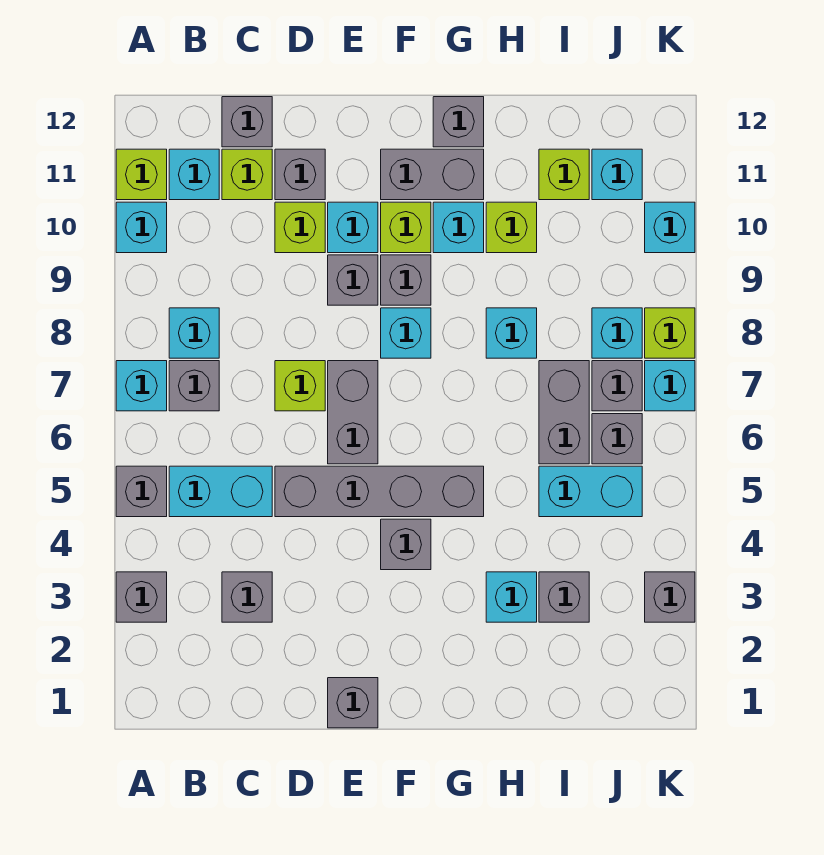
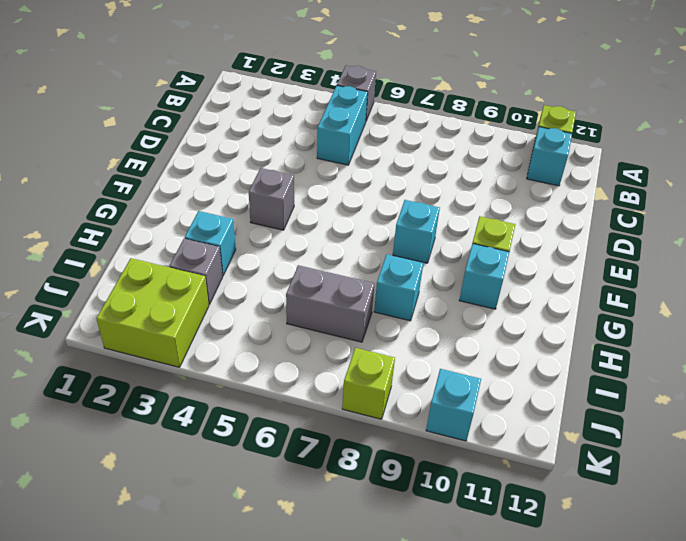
lime brick J2:K3 level 1 -> grey brick K3 level 1
none -> grey brick A3 level 1
none -> cyan brick A7 level 1
none -> cyan brick A10 level 1
none -> grey brick B7 level 1

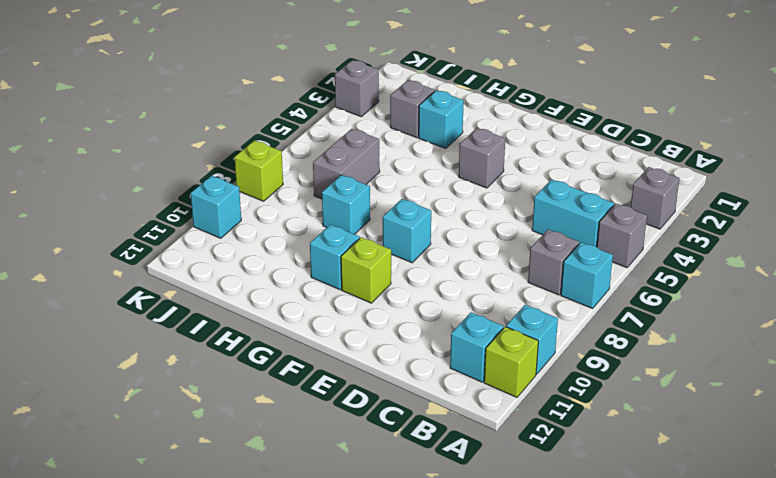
none -> cyan brick B8 level 1
none -> grey brick C3 level 1
none -> lime brick C11 level 1
none -> grey brick C12 level 1

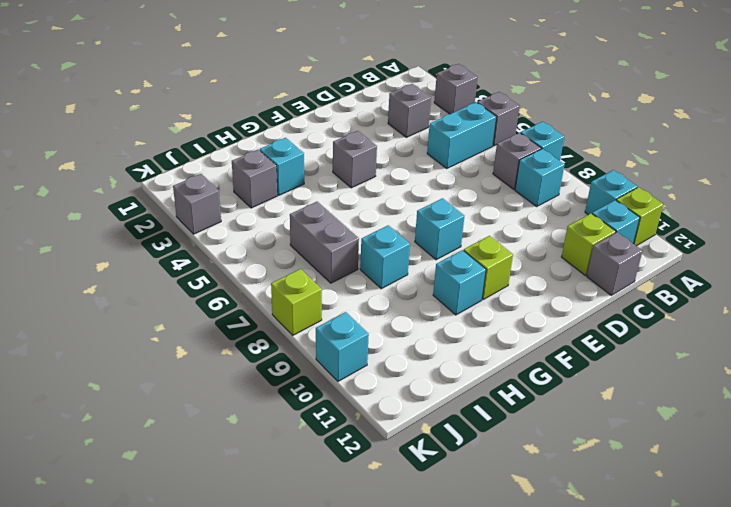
none -> grey brick D5:G5 level 1
none -> lime brick D7 level 1
none -> lime brick D10 level 1
none -> grey brick D11 level 1

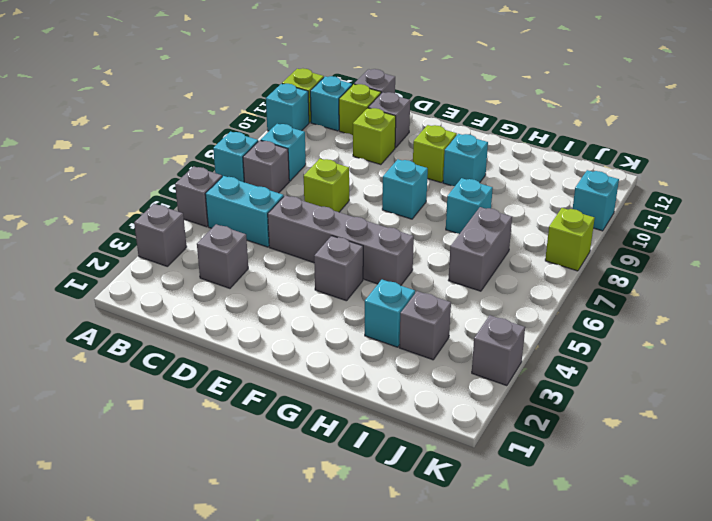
none -> grey brick E1 level 1
none -> grey brick E6:E7 level 1
none -> grey brick E9 level 1
none -> cyan brick E10 level 1

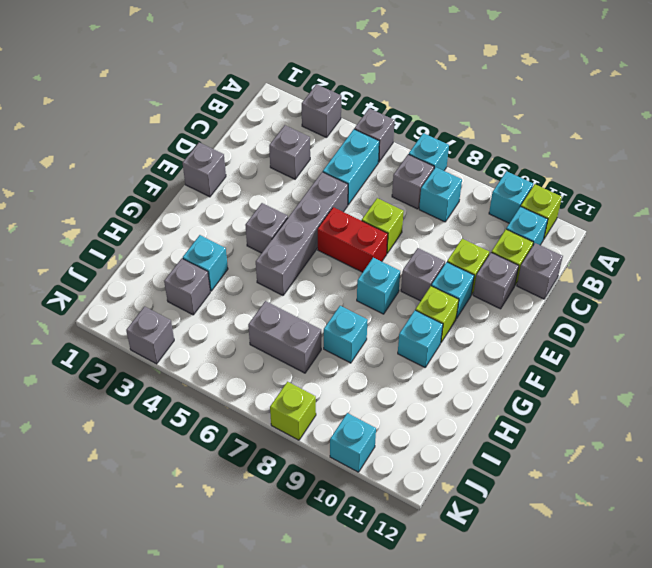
red brick E6:E7 level 1 -> grey brick E6:E7 level 1
none -> grey brick F9 level 1
none -> grey brick F11:G11 level 1
none -> grey brick G12 level 1
none -> lime brick H10 level 1

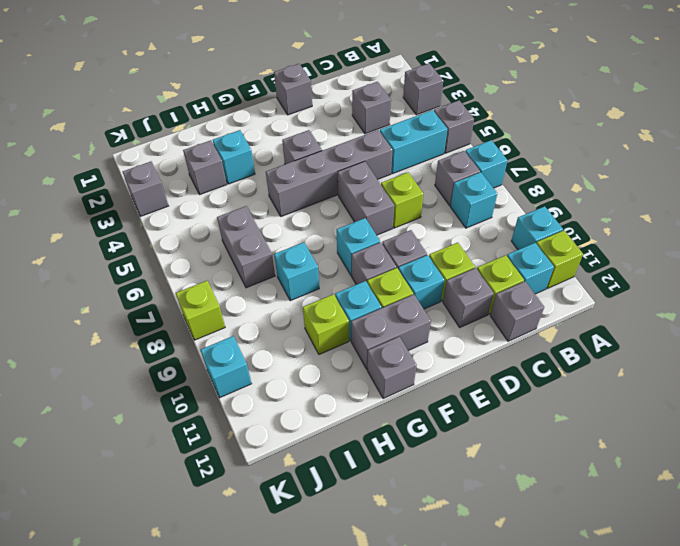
none -> cyan brick I5:J5 level 1
none -> lime brick I11 level 1
none -> grey brick J6 level 1
none -> grey brick J7 level 1

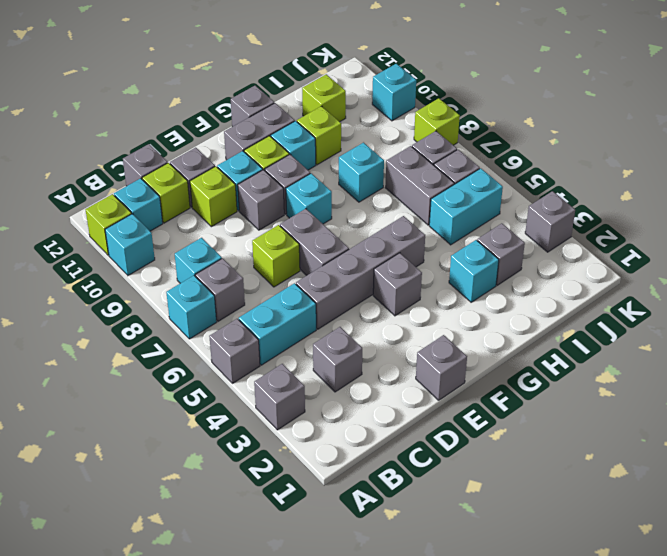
none -> cyan brick J8 level 1
none -> cyan brick J11 level 1
none -> cyan brick K7 level 1

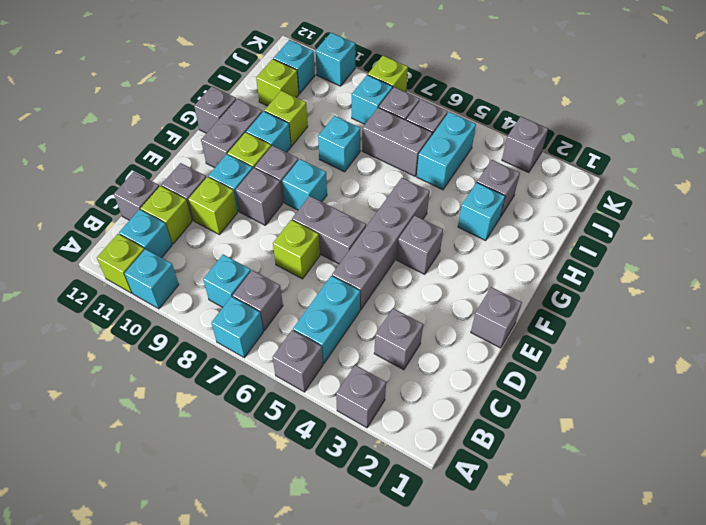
none -> cyan brick K7 level 1

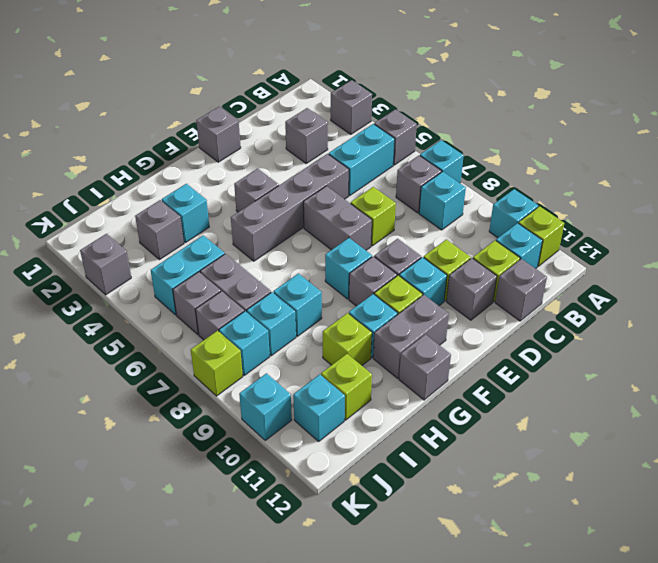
cyan brick I8 level 1 -> cyan brick K7 level 1

